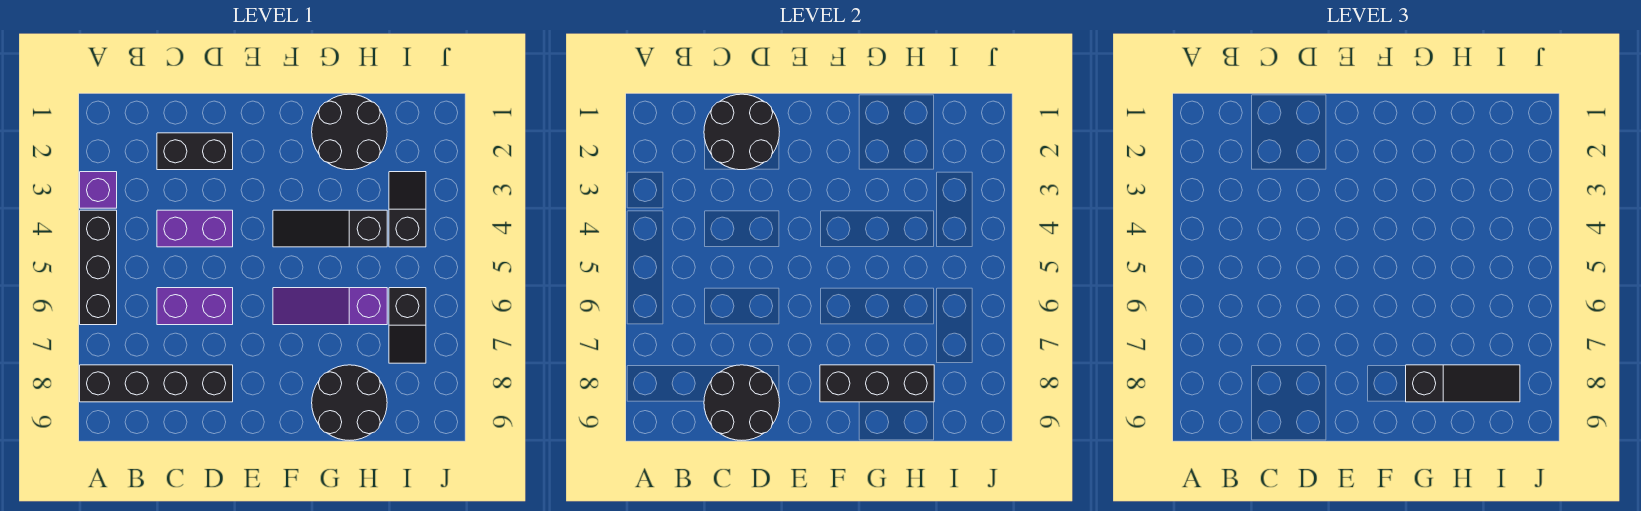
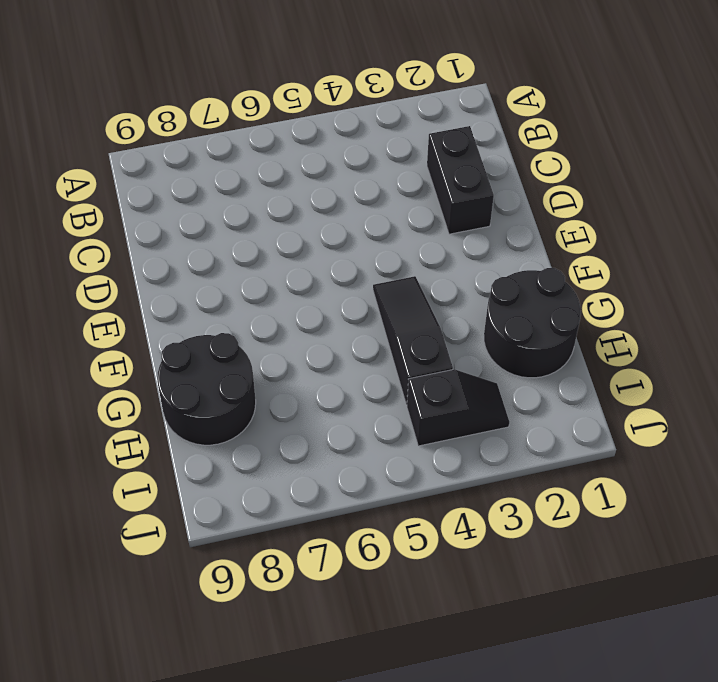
none -> purple brick A3 level 1
none -> black brick A4:A6 level 1
none -> black brick A8:D8 level 1

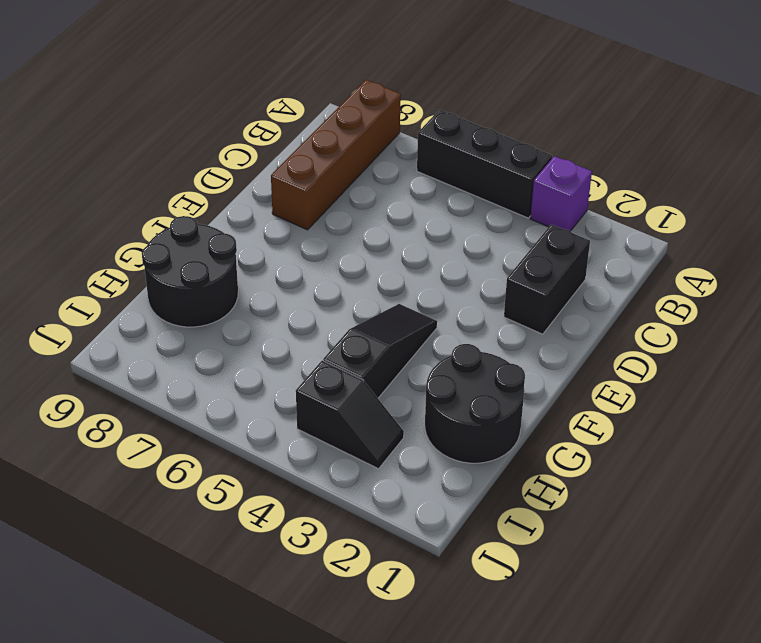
brown brick A8:D8 level 1 -> black brick A8:D8 level 1
none -> purple brick C4:D4 level 1
none -> purple brick C6:D6 level 1
none -> purple slope F6:H6 level 1 top H

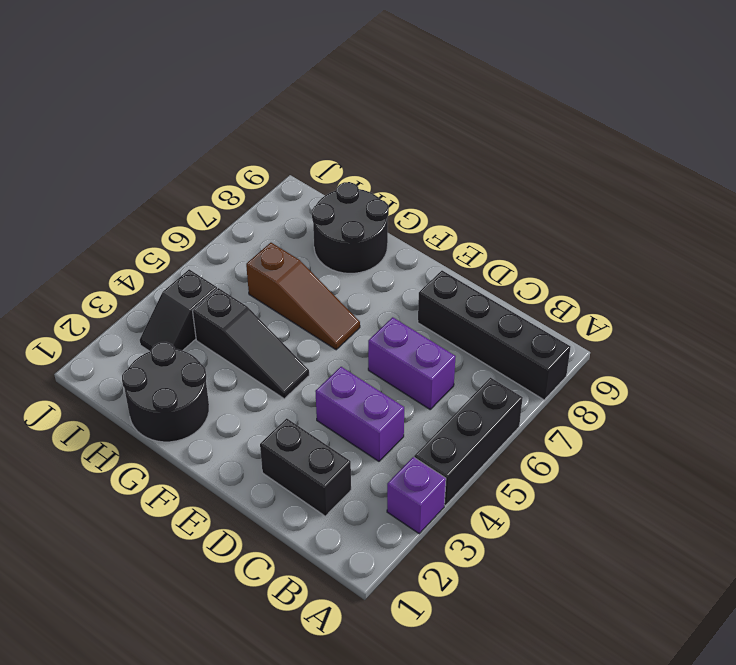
brown slope F6:H6 level 1 top H -> purple slope F6:H6 level 1 top H
none -> black slope I6:I7 level 1 top 6
none -> black round brick C1:D2 level 2
none -> black round brick C8:D9 level 2

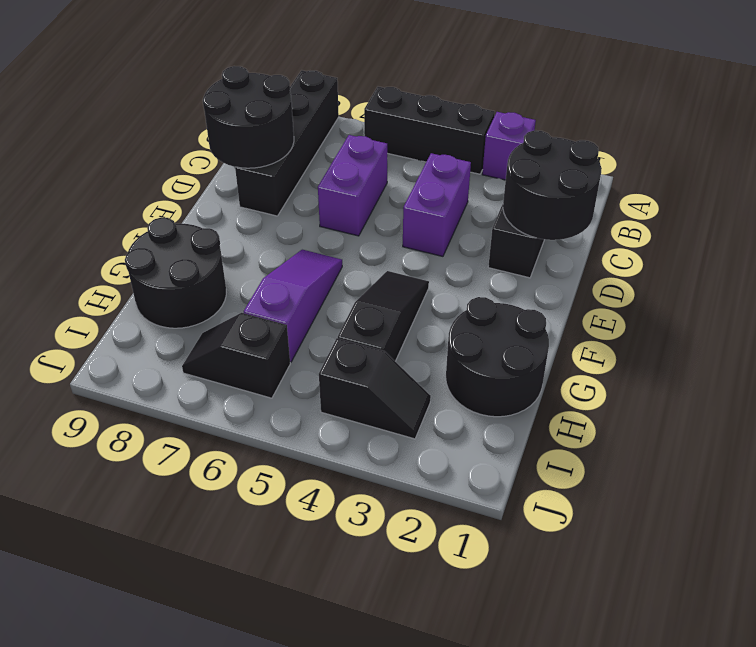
none -> black brick F8:H8 level 2
none -> black slope G8:I8 level 3 top G

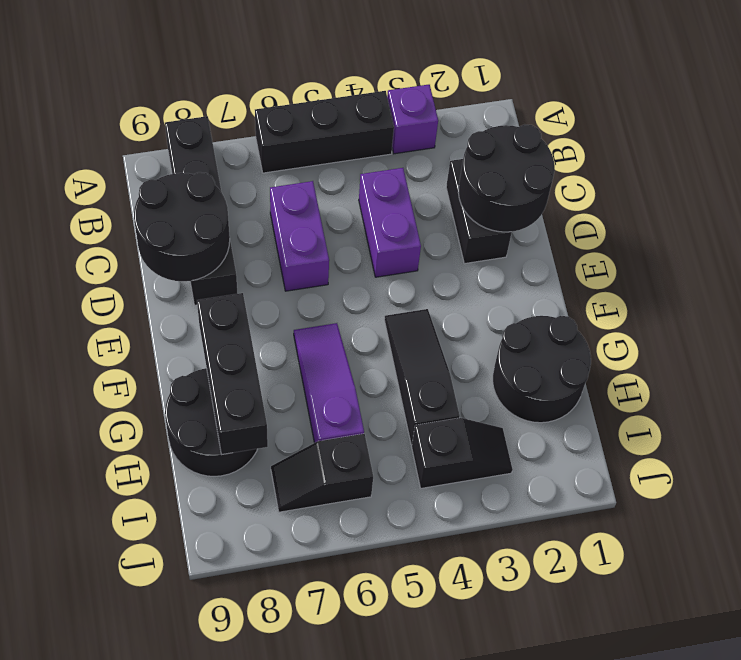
none -> black slope G8:I8 level 3 top G

